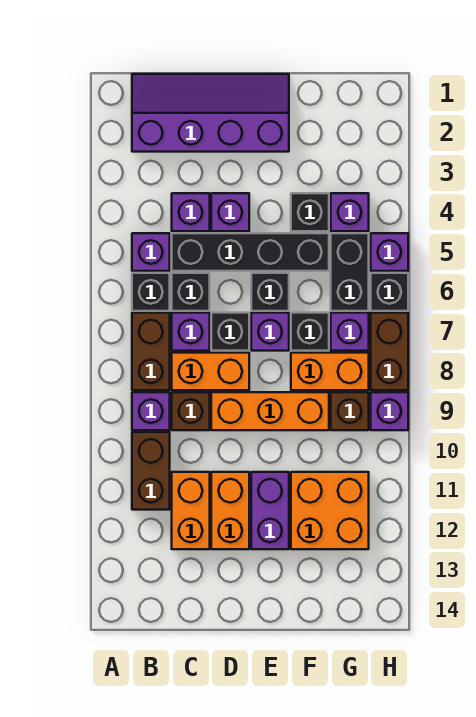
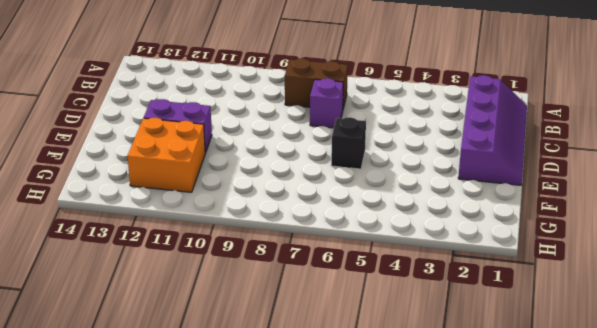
none -> purple brick B5 level 1
none -> black brick B6 level 1
none -> purple brick B9 level 1
none -> brown brick B10:B11 level 1

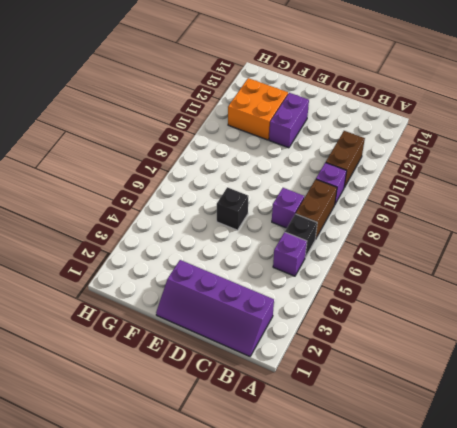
none -> purple brick C4 level 1
none -> black brick C5:F5 level 1
none -> black brick C6 level 1
none -> orange brick C8:D8 level 1

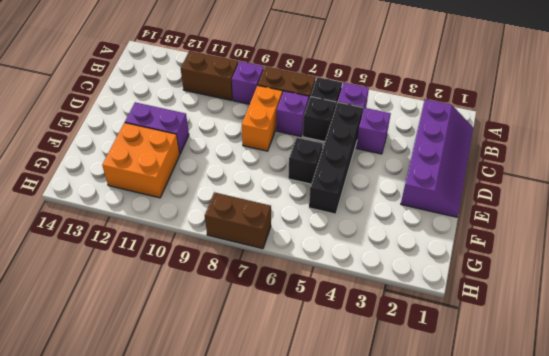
none -> brown brick C9 level 1
none -> orange brick C11:C12 level 1
none -> purple brick D4 level 1
none -> black brick D7 level 1

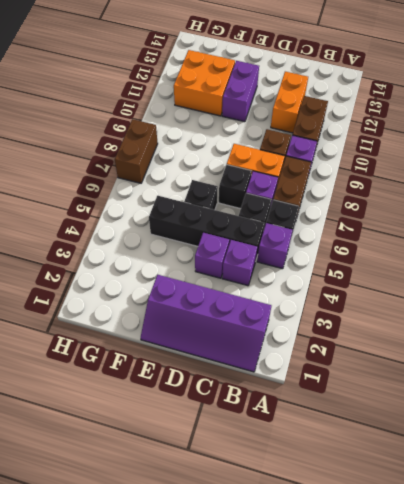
none -> orange brick D9:F9 level 1
none -> orange brick D11:D12 level 1
none -> purple brick E7 level 1
none -> black brick F4 level 1

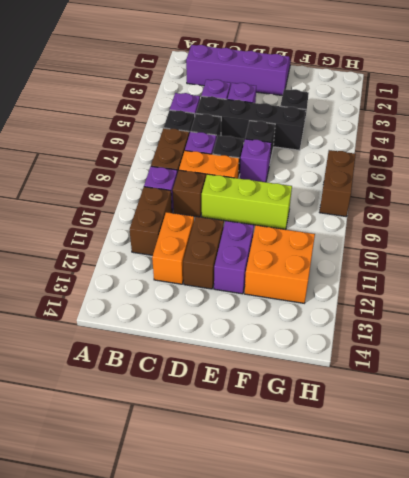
lime brick D9:F9 level 1 -> orange brick D9:F9 level 1
brown brick D11:D12 level 1 -> orange brick D11:D12 level 1
none -> black brick F7 level 1
none -> orange brick F8:G8 level 1
none -> purple brick G4 level 1
none -> black brick G5:G6 level 1

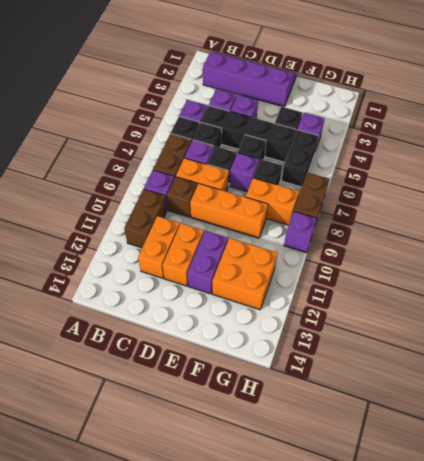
none -> purple brick G7 level 1
none -> brown brick G9 level 1
none -> purple brick H5 level 1
none -> black brick H6 level 1

